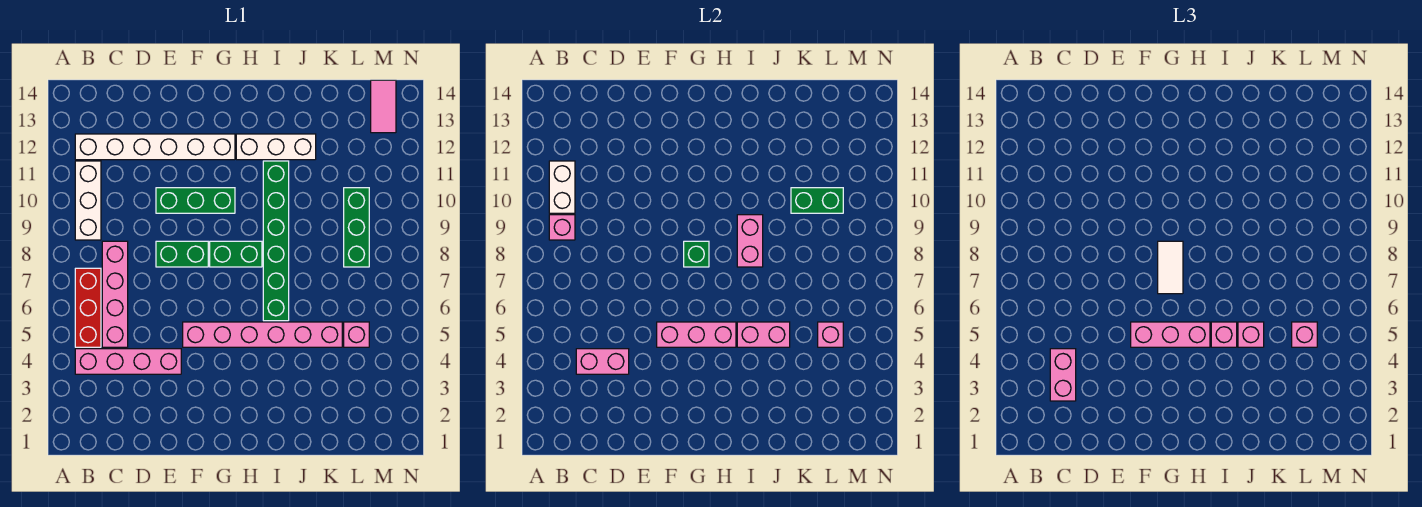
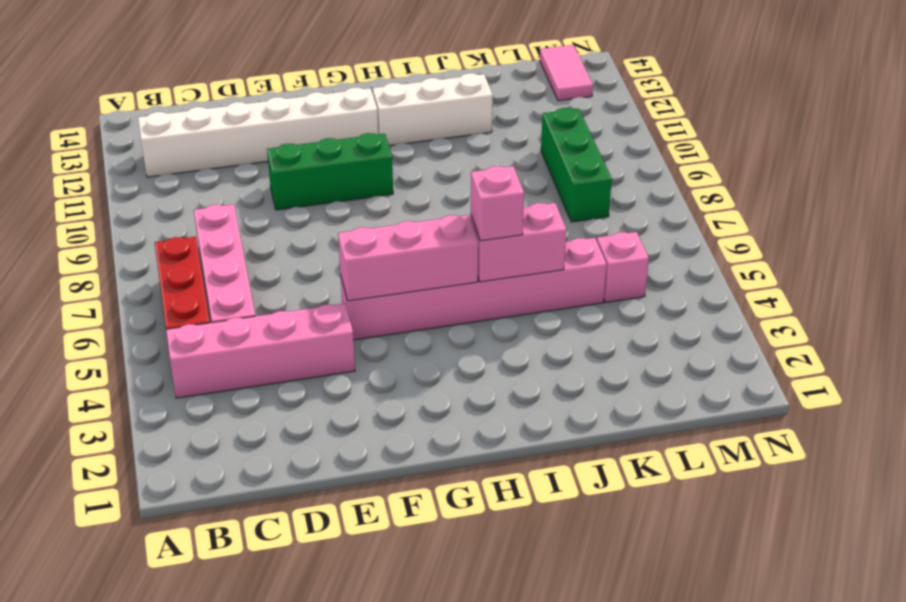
none -> white brick B9:B11 level 1
none -> green brick E8:F8 level 1
none -> green brick G8:H8 level 1

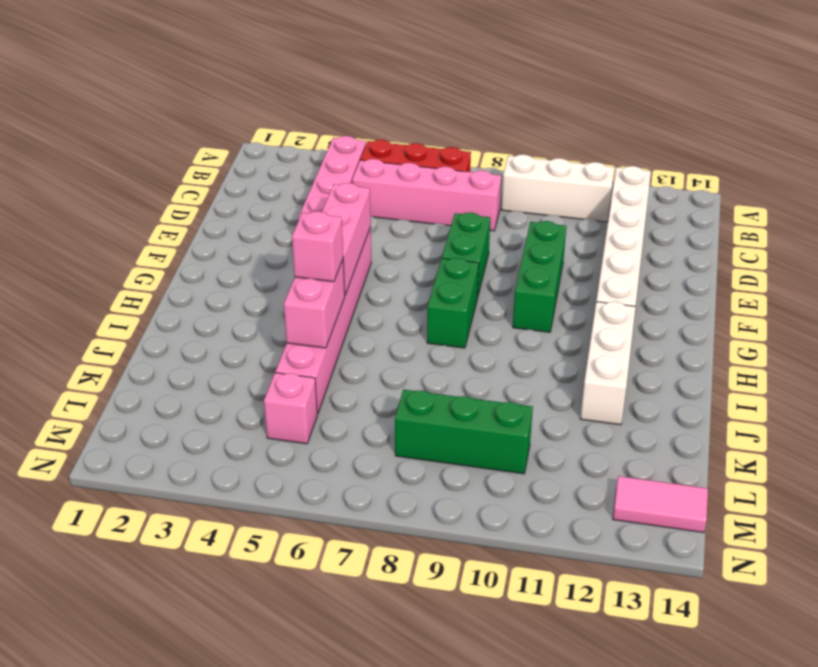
none -> green brick I6:I11 level 1
none -> pink brick B9 level 2
none -> white brick B10:B11 level 2

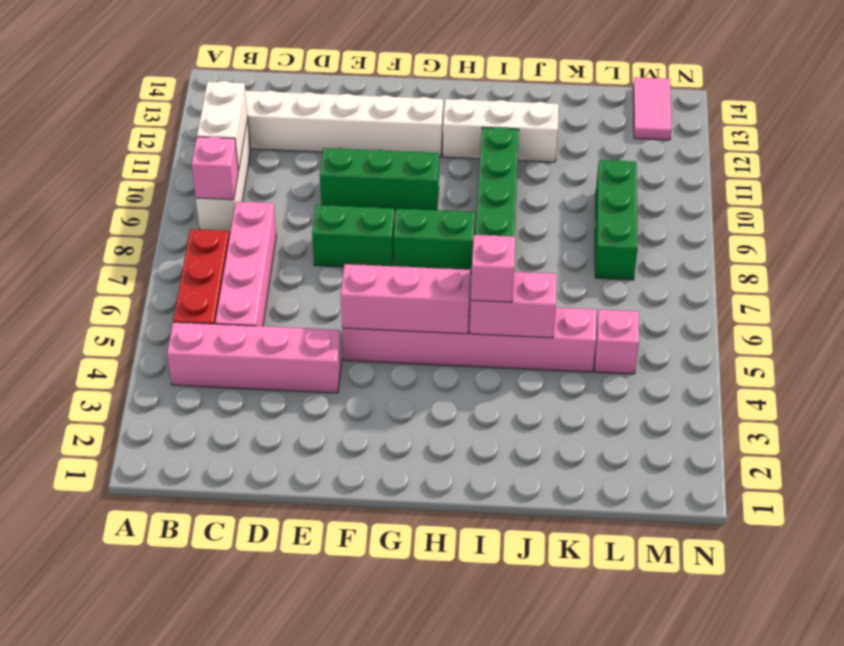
none -> pink brick C4:D4 level 2
none -> green brick G8 level 2
none -> pink brick I8:I9 level 2

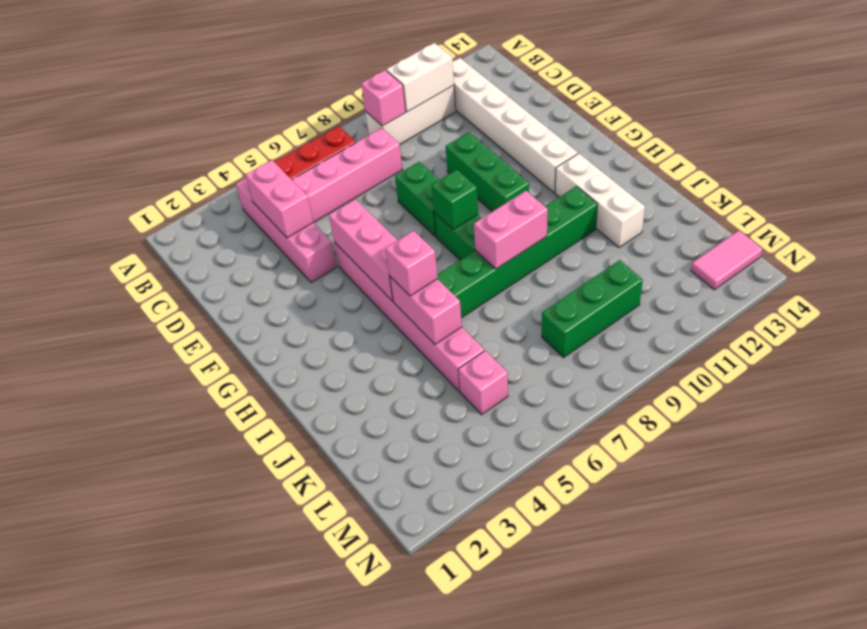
none -> green brick K10:L10 level 2
none -> pink brick L5 level 2
none -> pink brick C3:C4 level 3

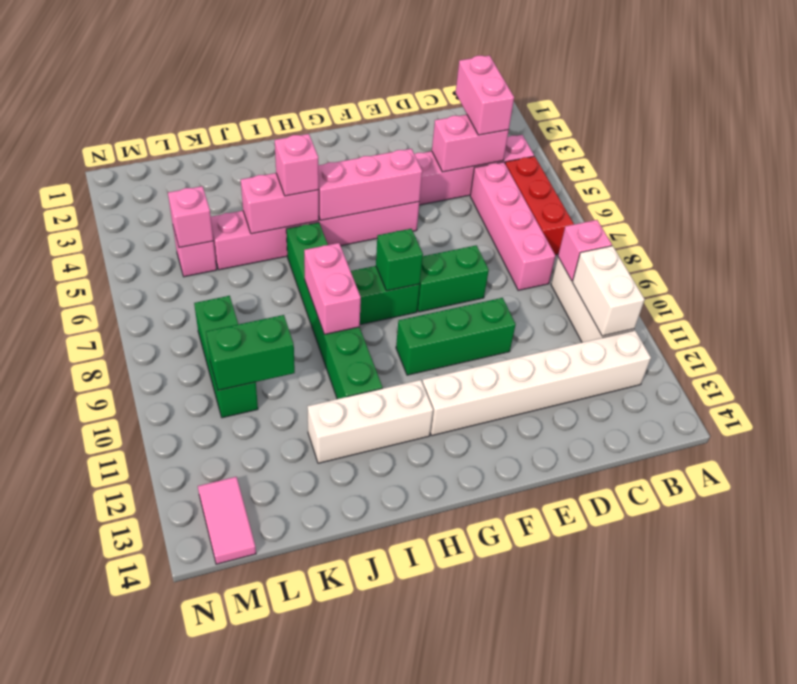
none -> pink brick F5:H5 level 3
none -> white tile G7:G8 level 3
none -> pink brick J5 level 3

